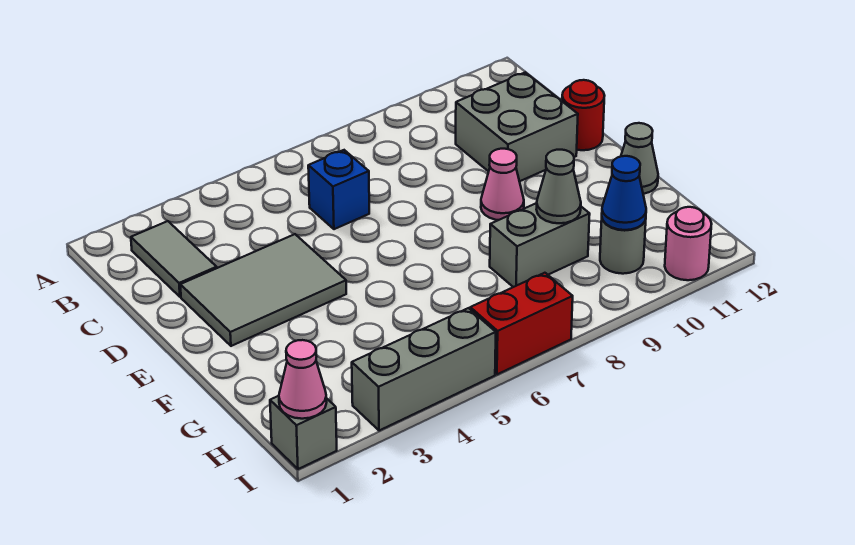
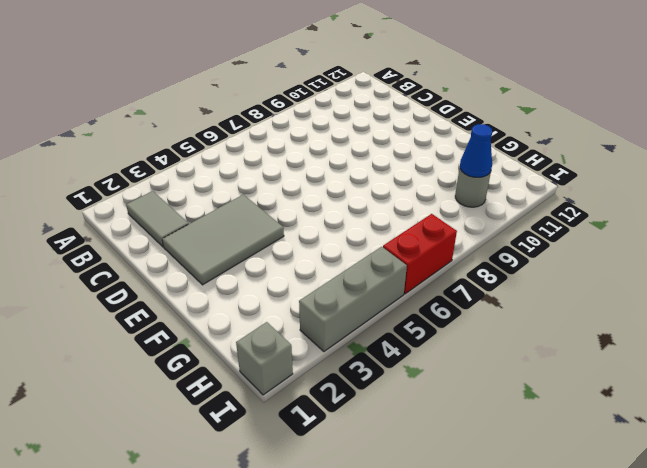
none -> blue brick C6 level 1
none -> grey brick C10:D11 level 1
none -> red round brick D12 level 1

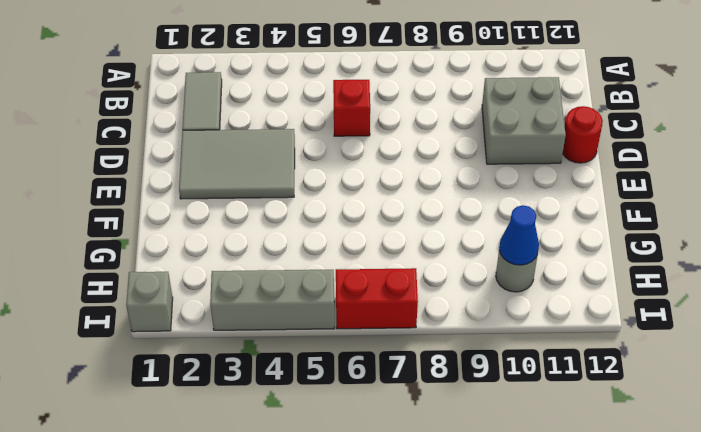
red brick C6 level 1 -> blue brick C6 level 1
none -> pink cone E9 level 1
none -> grey cone F12 level 1
none -> grey brick G8:G9 level 1

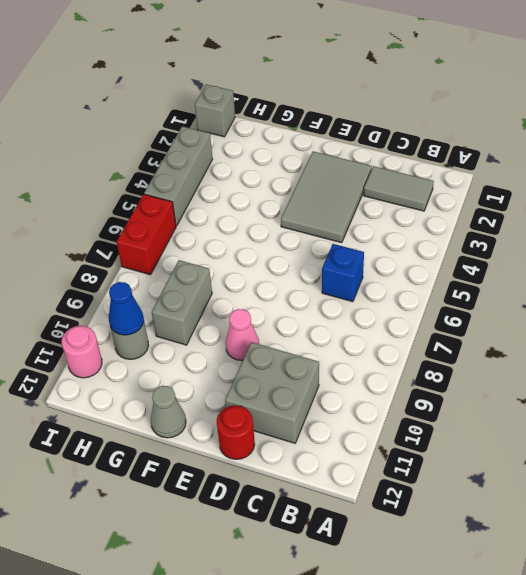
none -> grey cone G9 level 2
none -> pink cone I1 level 2

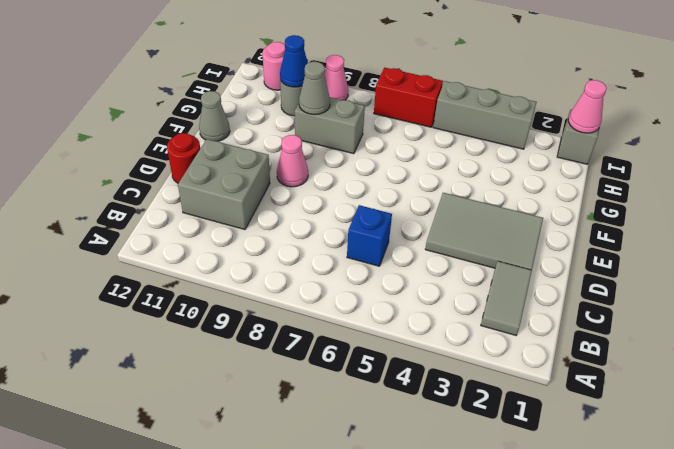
pink cone I9 level 1 -> none

